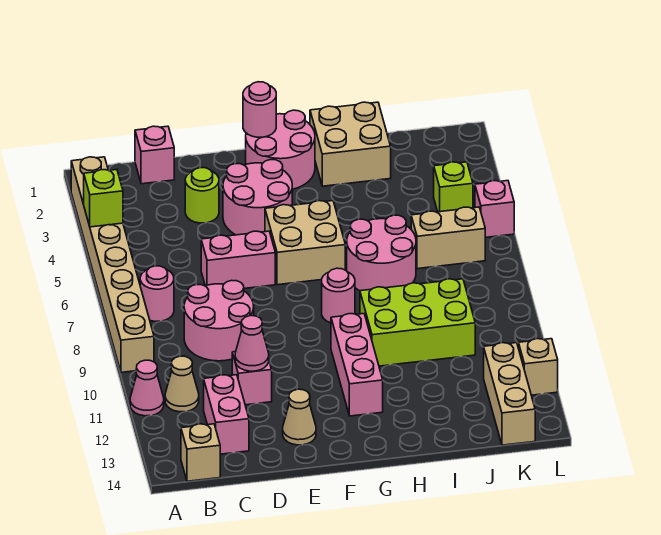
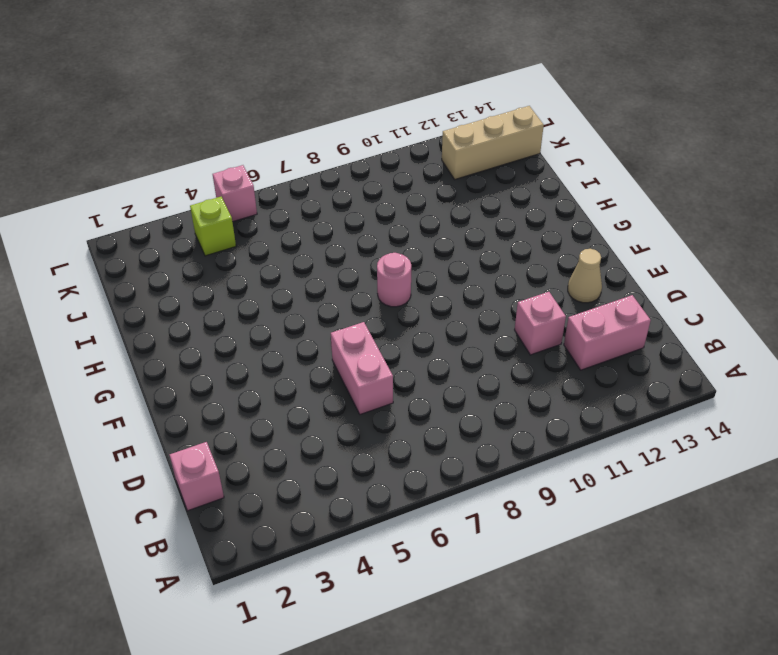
none -> tan brick A2:A9 level 1
none -> pink cone A11 level 1
none -> pink round brick B7 level 1

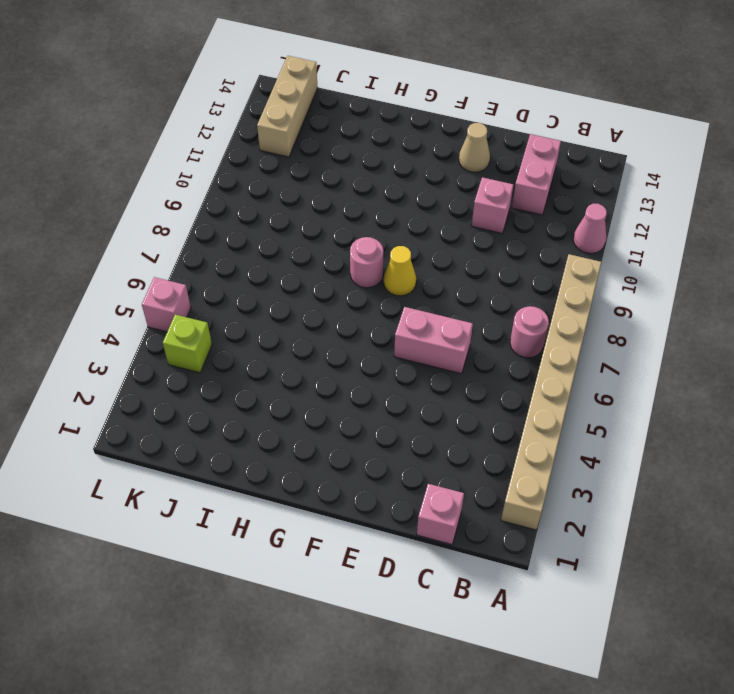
yellow cone F8 level 1 -> none
none -> tan cone B11 level 1
none -> tan brick B14 level 1
none -> pink round brick C8:D9 level 1

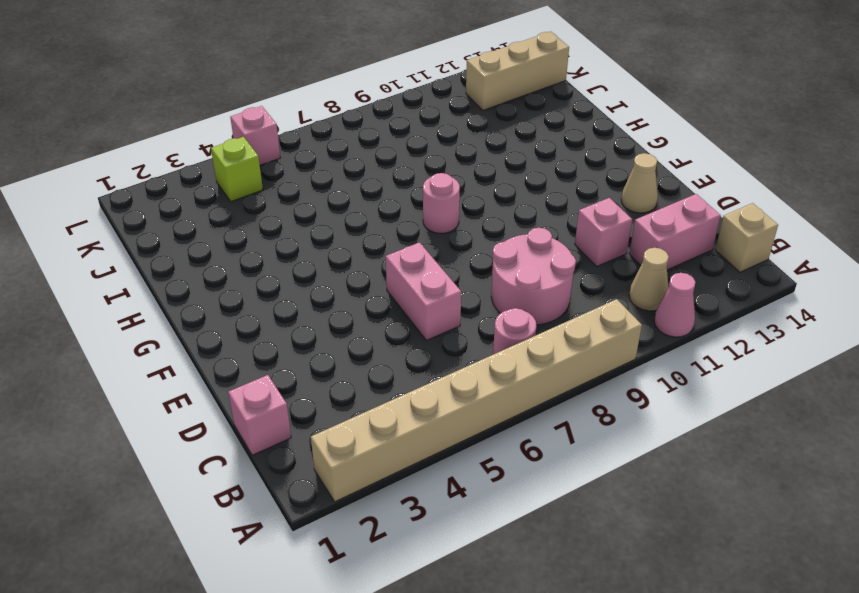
none -> lime round brick D3 level 1
none -> pink round brick E3:F4 level 1
none -> pink round brick F1:G2 level 1

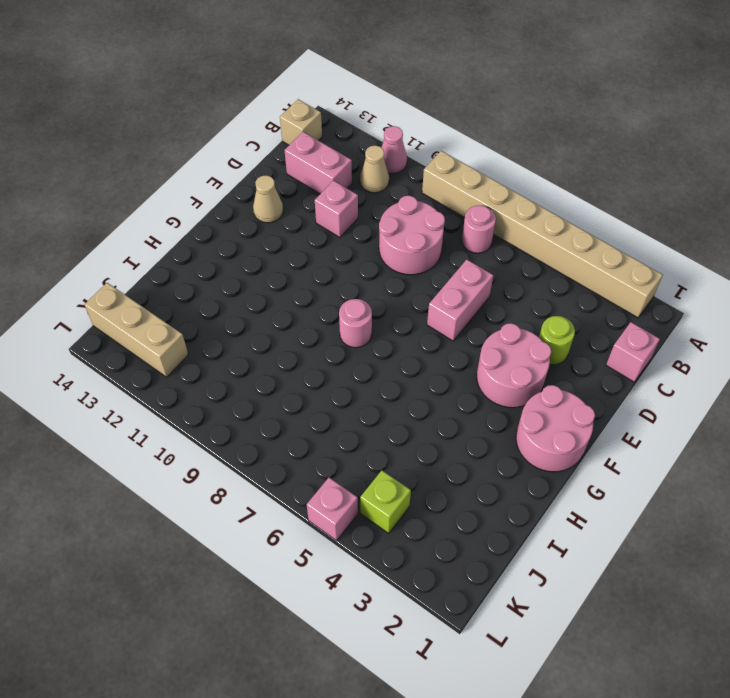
none -> tan brick F5:G6 level 1
none -> pink brick G10:G12 level 1
none -> tan brick H1:I2 level 1

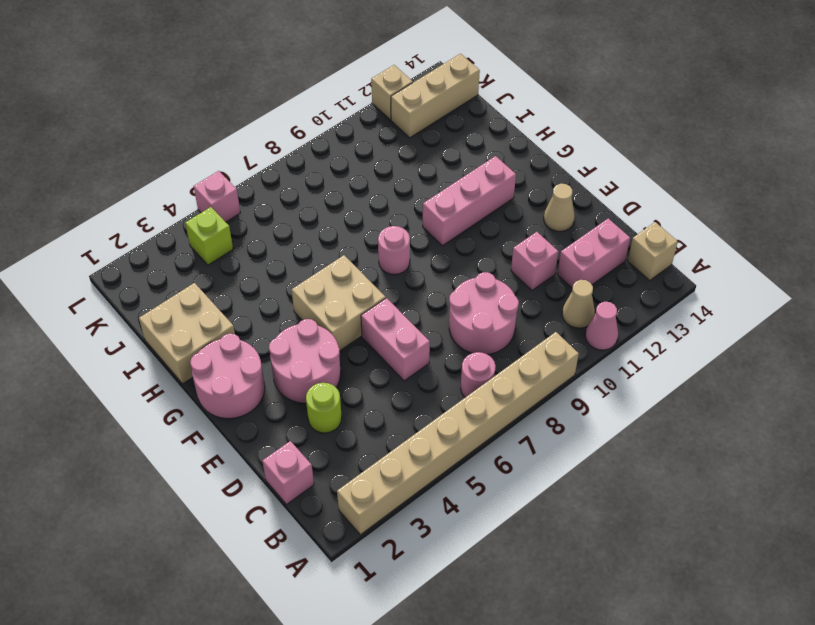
none -> pink round brick H6:I7 level 1
none -> lime brick H9:J10 level 1
none -> tan brick J6:K6 level 1

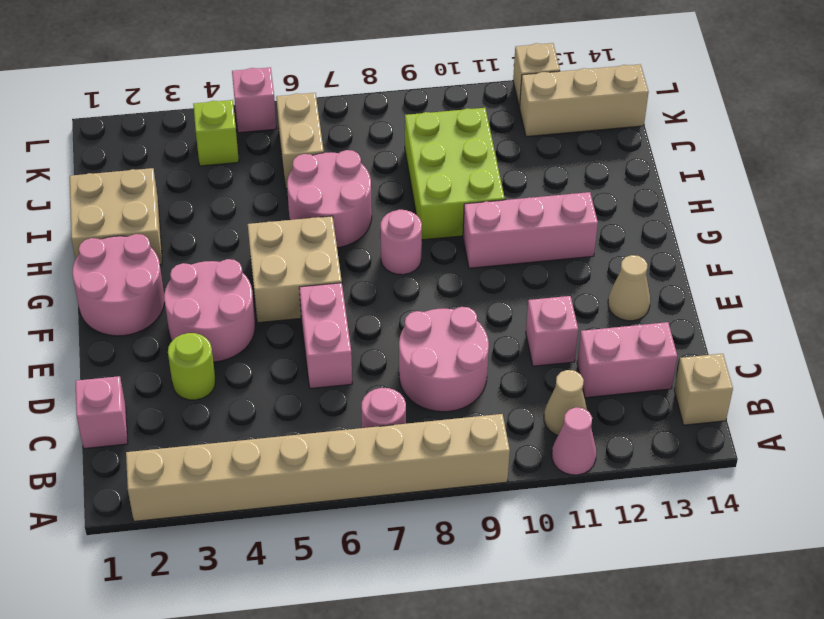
none -> lime brick A4 level 2
none -> pink cone D11 level 2
none -> pink round brick F1 level 2

